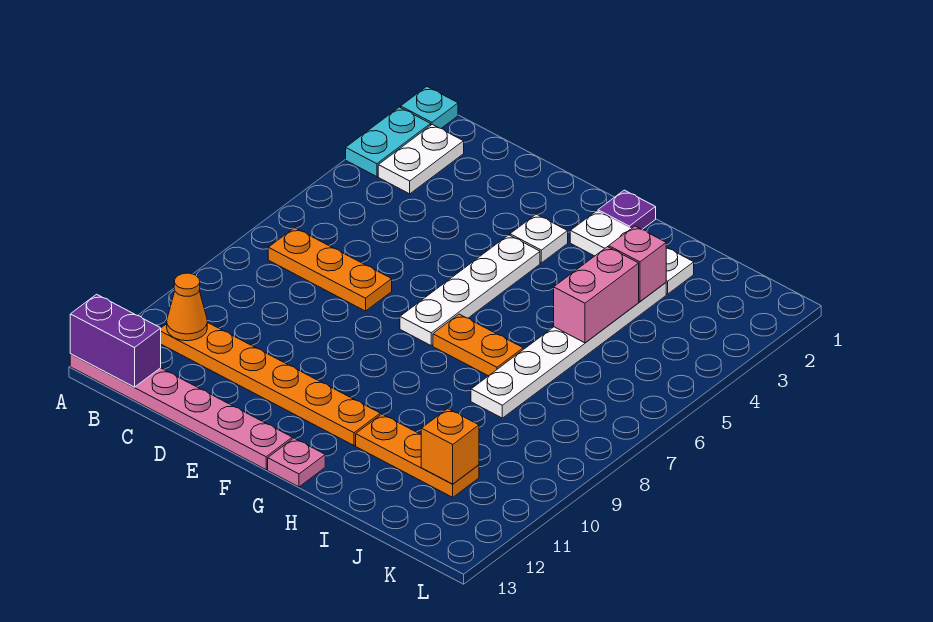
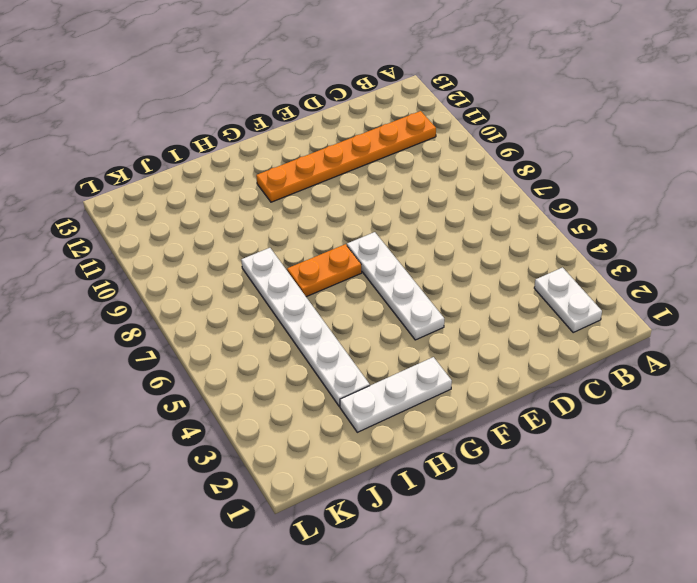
none -> cyan plate A1 level 1
none -> cyan plate A2:A3 level 1
none -> pink plate A13:F13 level 1

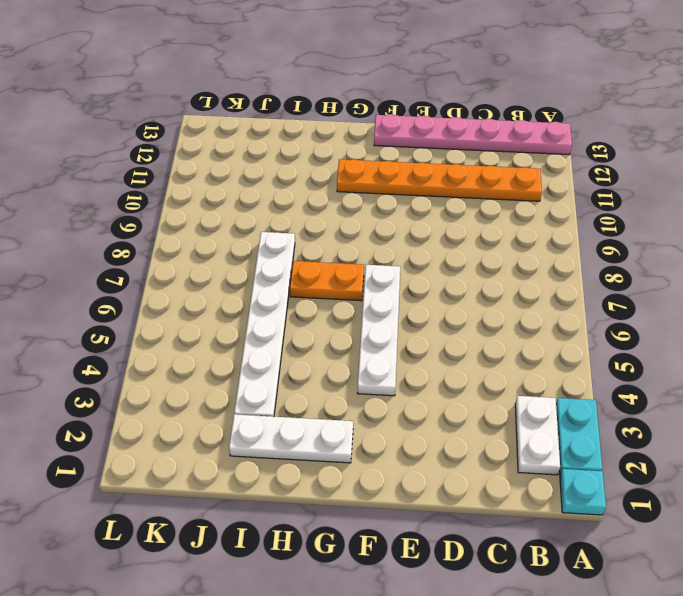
none -> orange plate B7:D7 level 1
none -> white plate F3 level 1
none -> purple plate G1 level 1

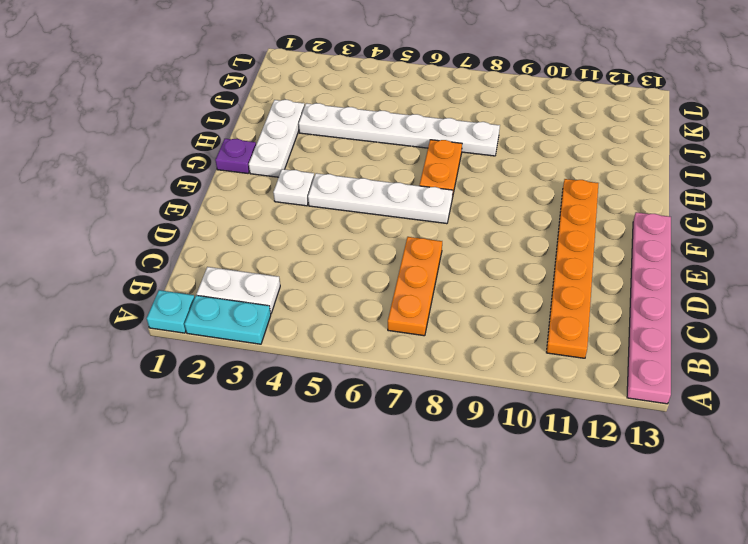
none -> pink plate G13 level 1
none -> orange plate H11:J11 level 1
none -> purple brick A13:B13 level 2

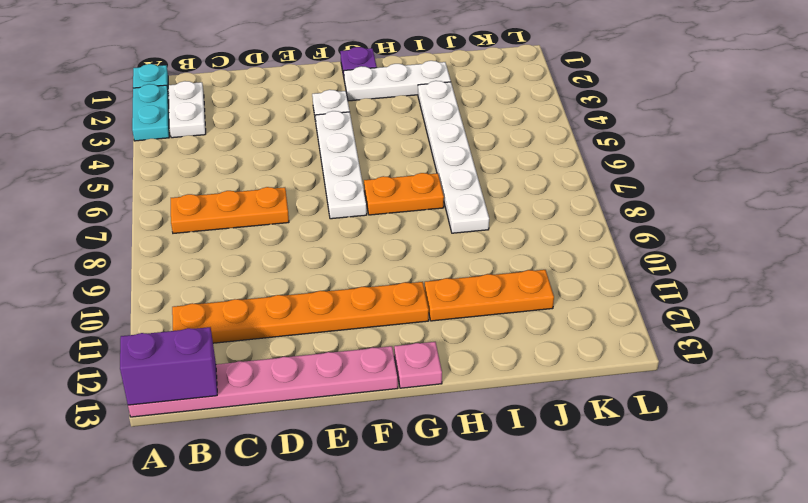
none -> orange cone B11 level 2
none -> pink brick I3 level 2
none -> pink brick I4:I5 level 2

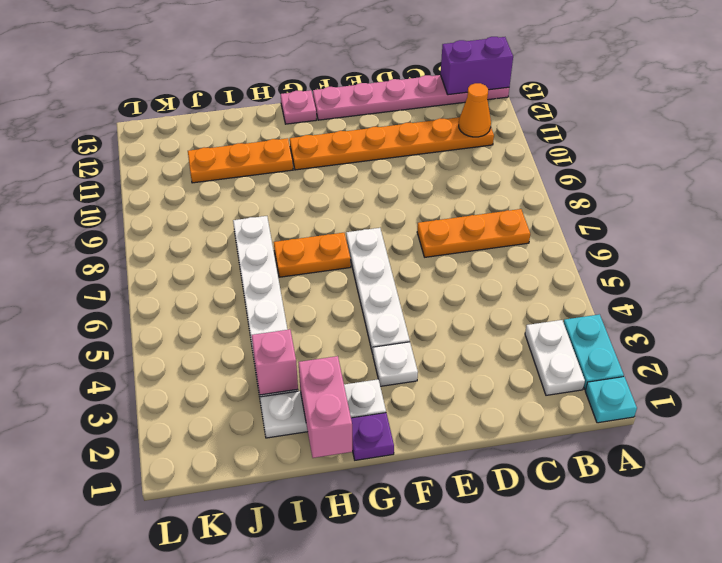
pink brick H1:H2 level 2 -> pink brick I4:I5 level 2
none -> orange brick J11 level 2

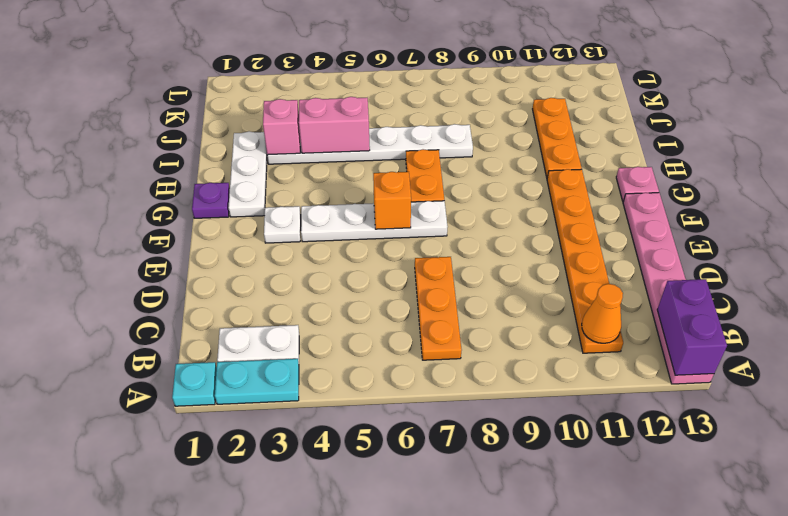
orange brick F6 level 2 -> orange brick J11 level 2

